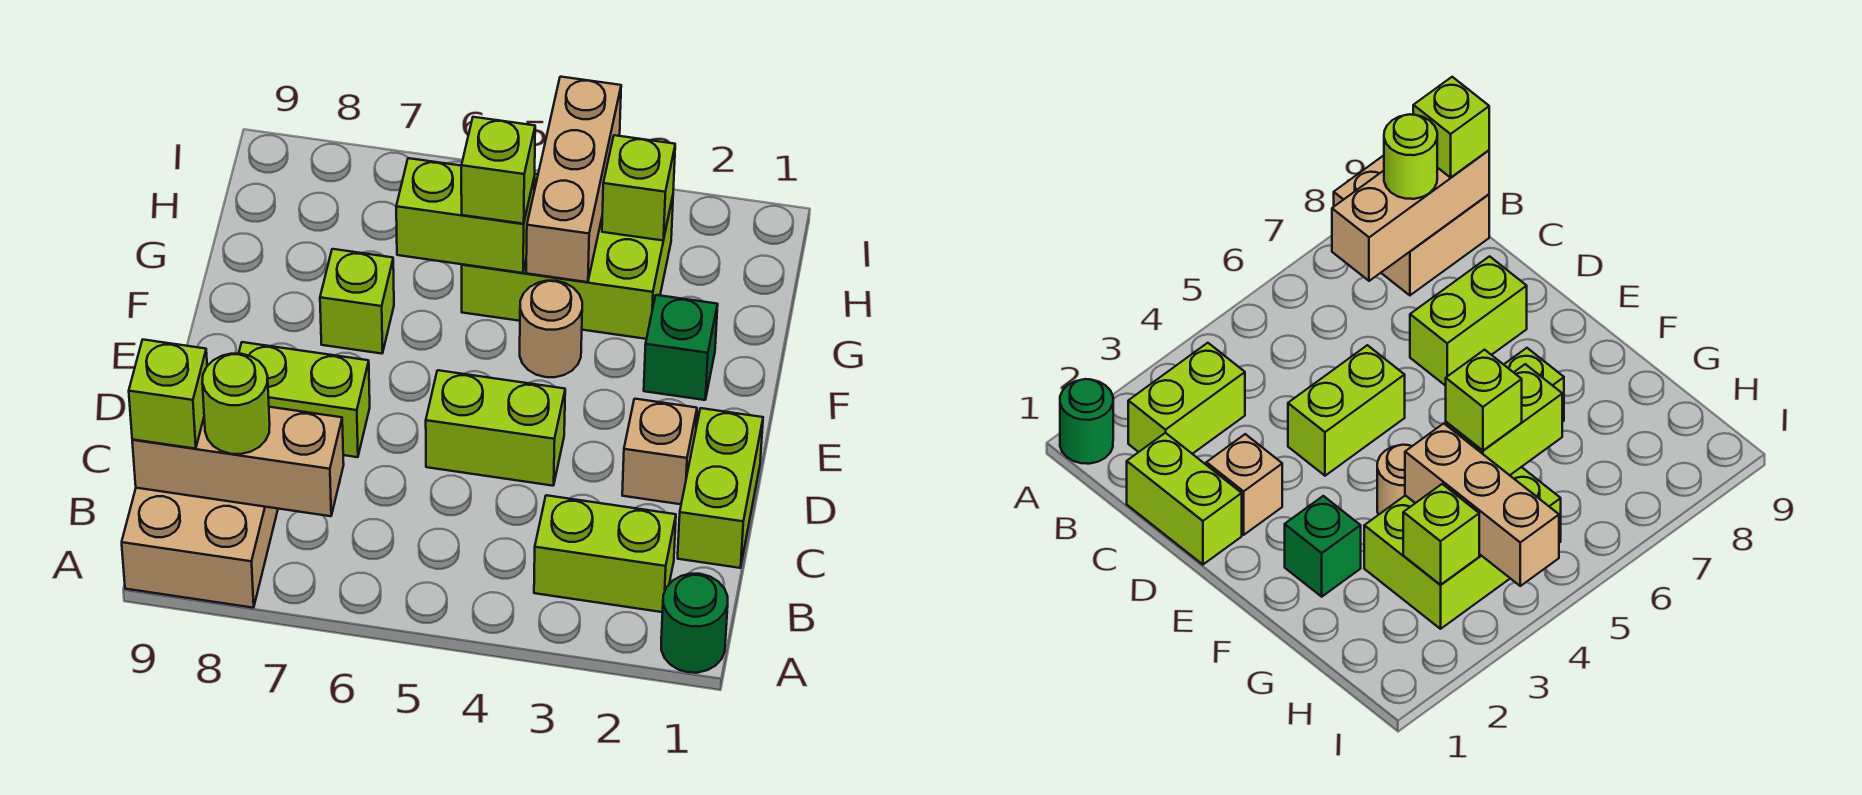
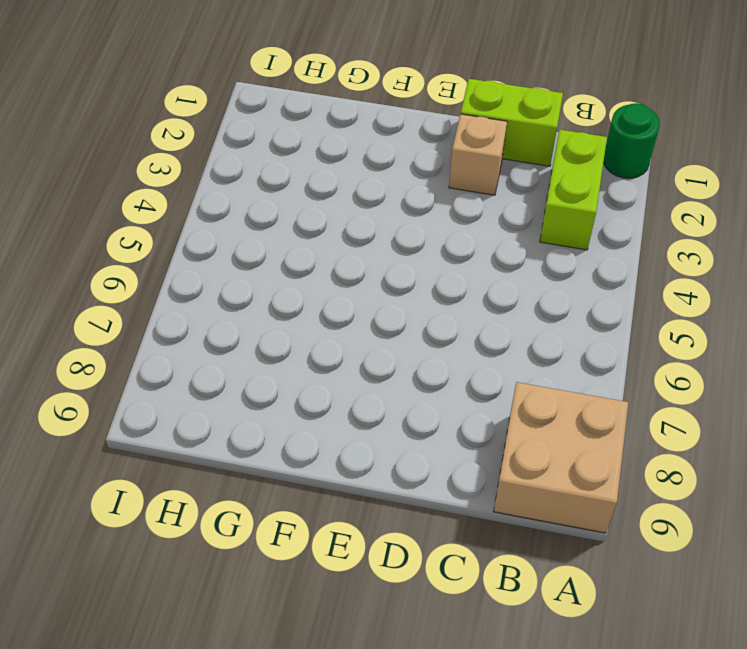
none -> lime brick D4:D5 level 1
none -> lime brick D7:D8 level 1
none -> green brick F2 level 1

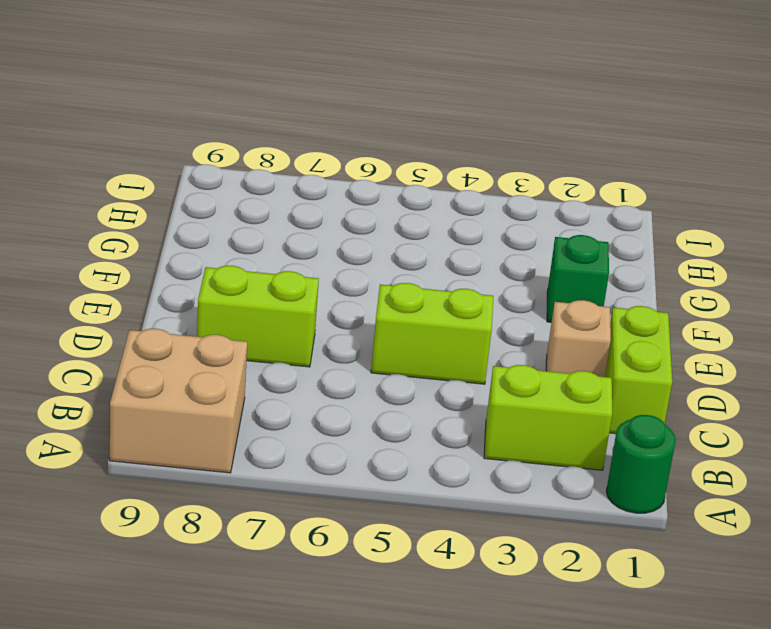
none -> tan round brick F4 level 1
none -> lime brick F7 level 1
none -> lime brick G3:H5 level 1

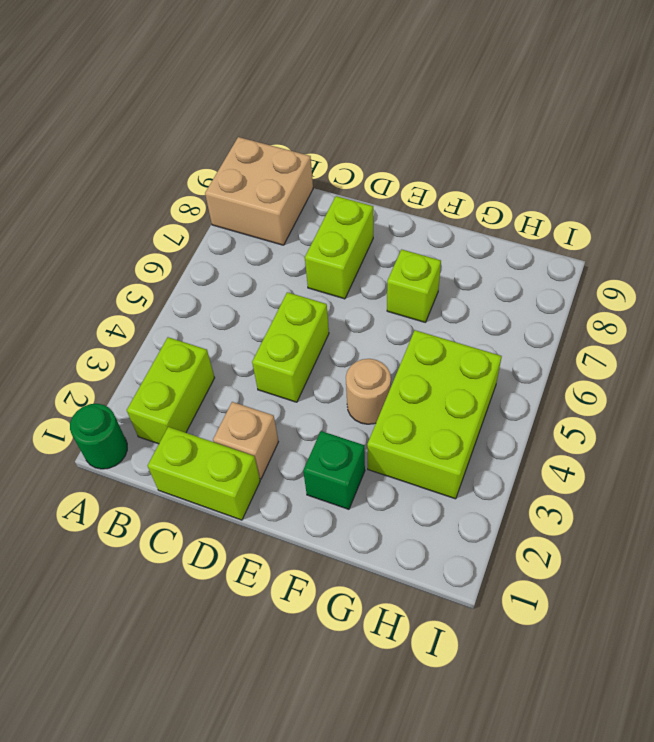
none -> tan brick B7:B9 level 2
none -> tan brick G4:I4 level 2
none -> lime brick G5:G6 level 2

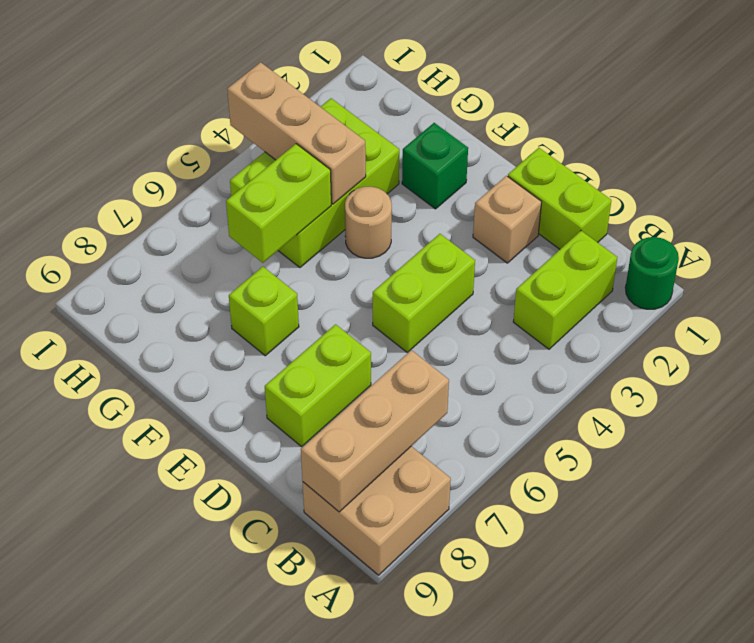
none -> lime brick H3 level 2
none -> lime round brick B8 level 3
none -> lime brick B9 level 3

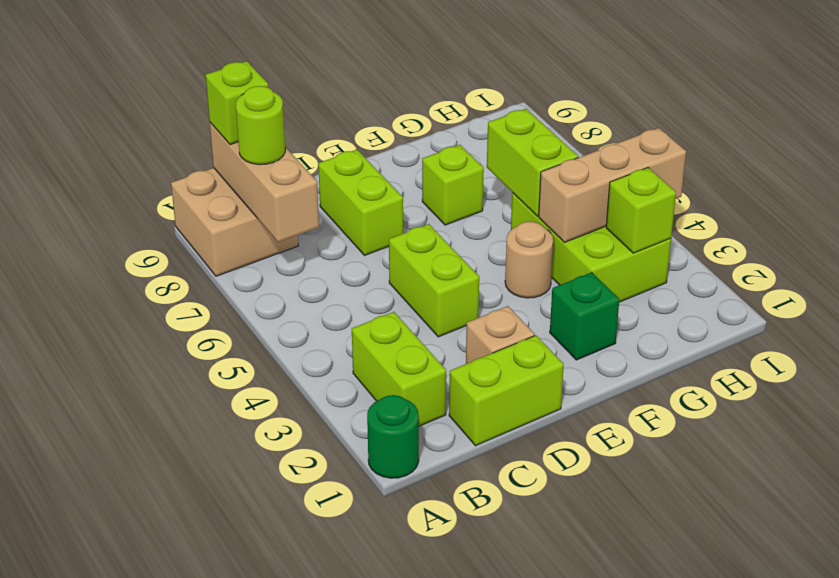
none -> lime brick G5 level 3

